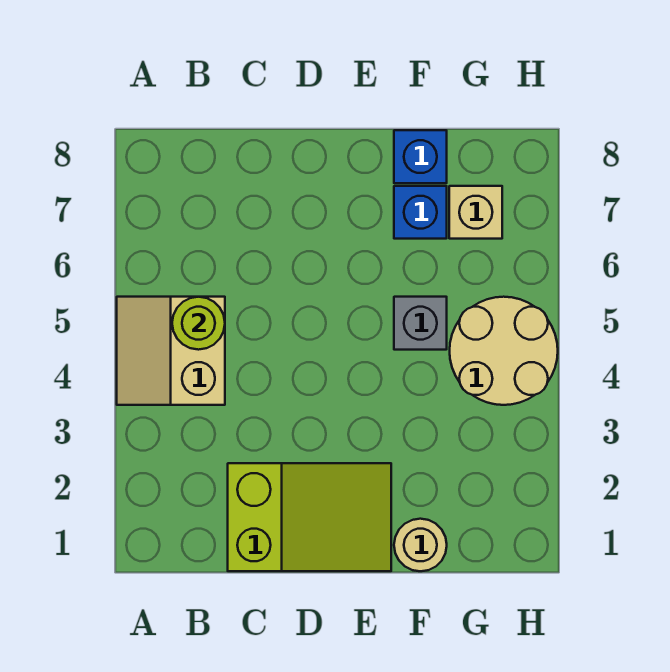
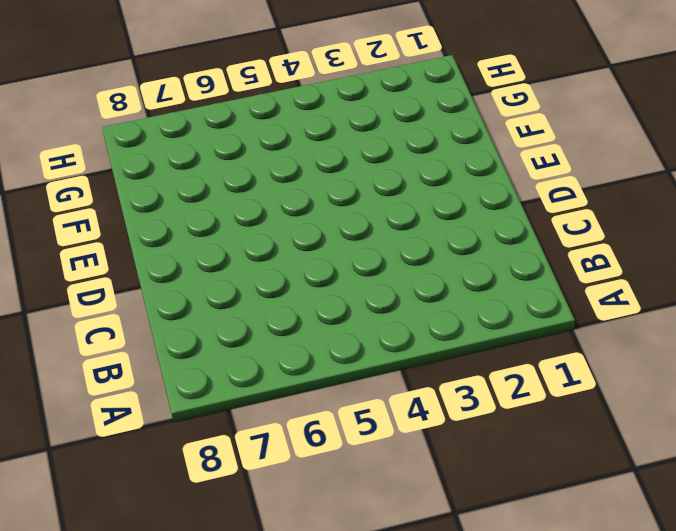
none -> tan slope A4:B5 level 1 top B
none -> lime slope C1:E2 level 1 top C

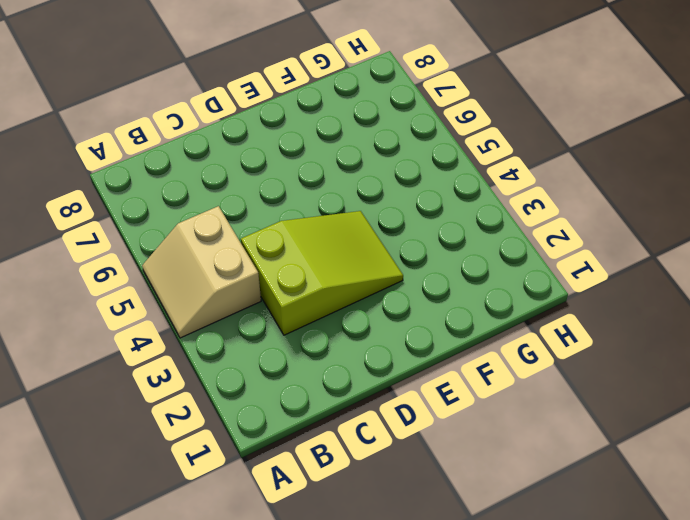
lime slope C3:E4 level 1 top C -> lime slope C1:E2 level 1 top C
none -> tan round brick F1 level 1
none -> grey brick F5 level 1

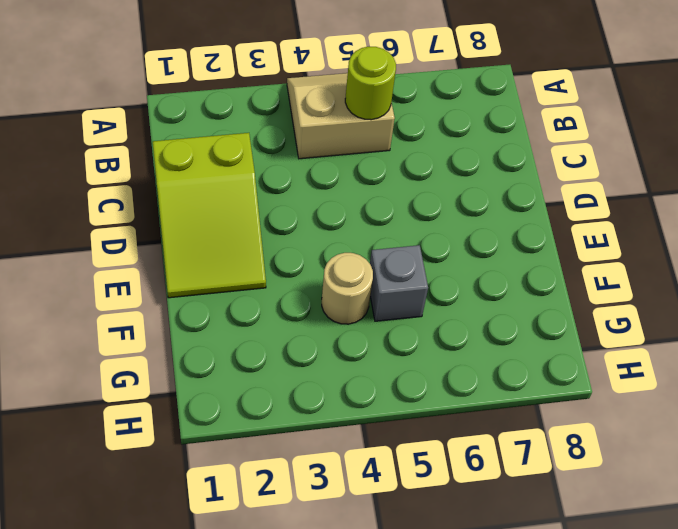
tan round brick F4 level 1 -> tan round brick F1 level 1
none -> blue brick F7 level 1
none -> blue brick F8 level 1

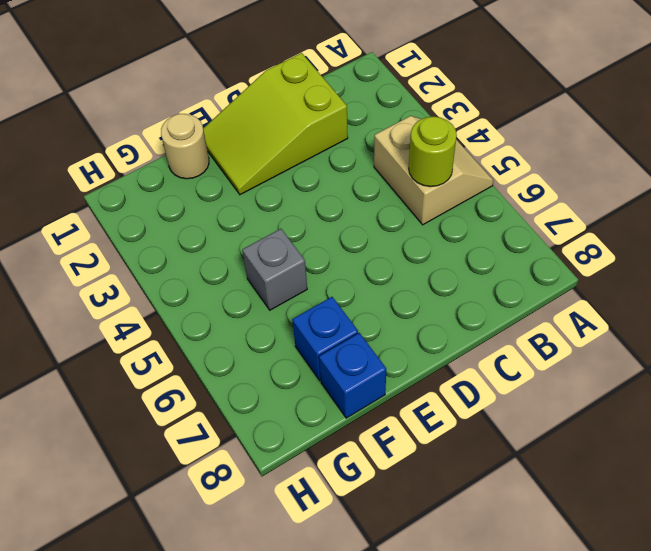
none -> tan round brick G4:H5 level 1
none -> tan brick G7 level 1

